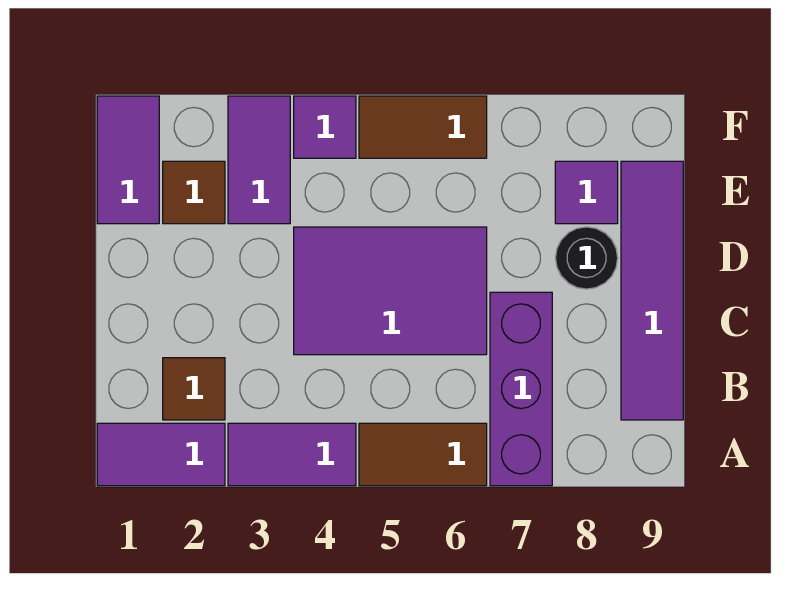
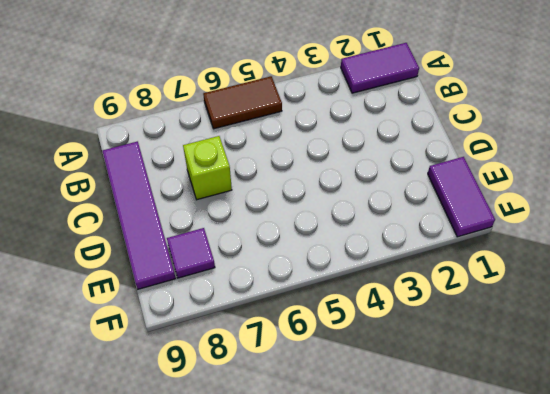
lime brick C7 level 1 -> purple brick A7:C7 level 1
none -> purple tile A3:A4 level 1
none -> brown tile B2 level 1
none -> purple tile C4:D6 level 1

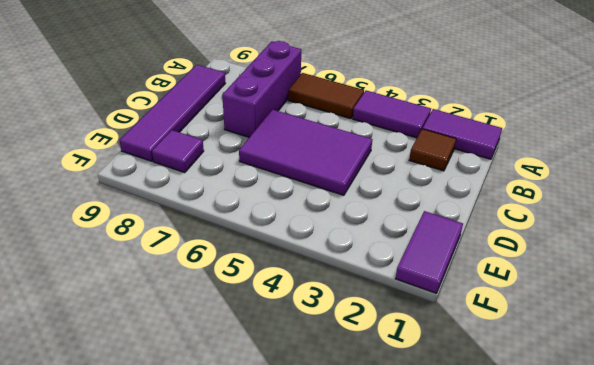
none -> black round brick D8 level 1
none -> brown tile E2 level 1
none -> purple tile E3:F3 level 1

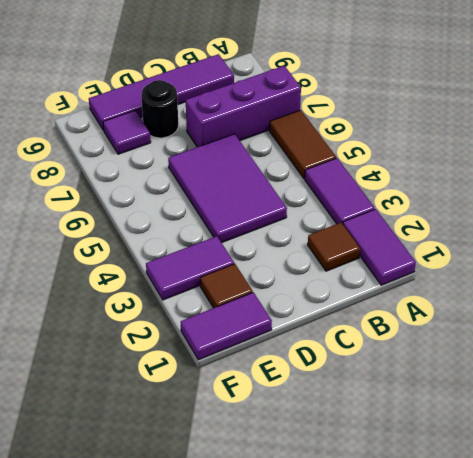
none -> purple tile F4 level 1
none -> brown tile F5:F6 level 1

